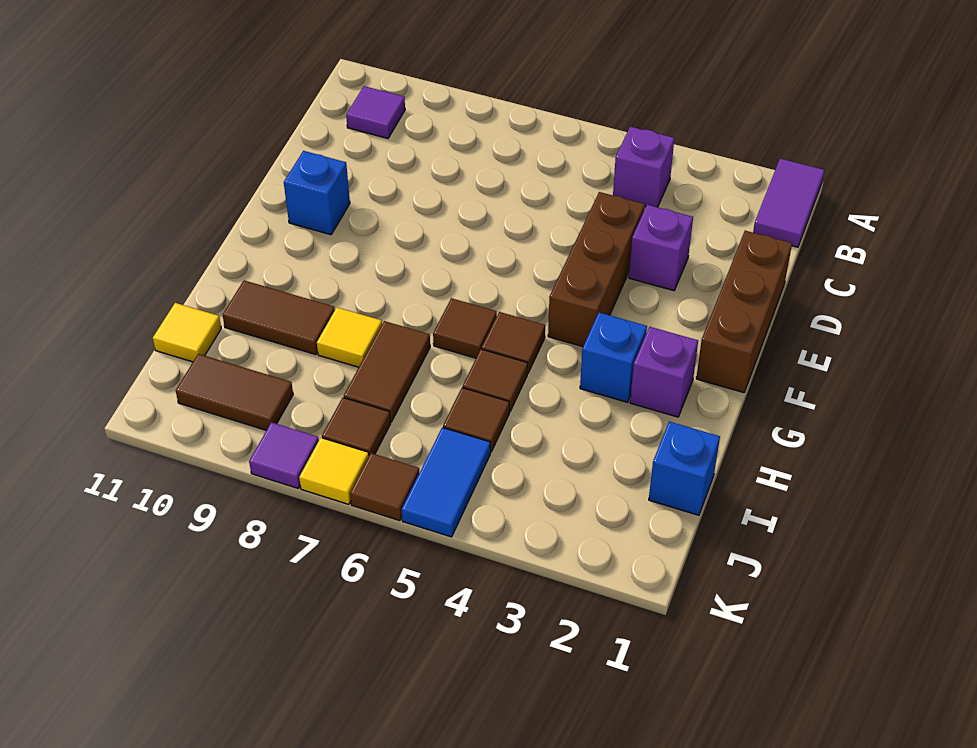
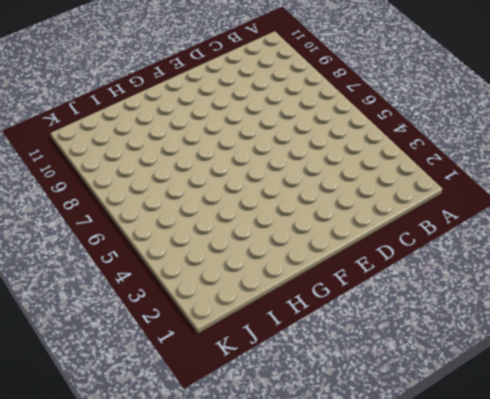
none -> purple tile A1:B1 level 1
none -> purple brick B4 level 1
none -> purple tile B10 level 1

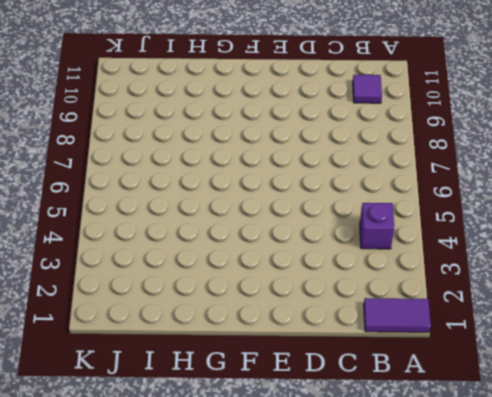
none -> brown brick D1:F1 level 1
none -> purple brick D3 level 1
none -> brown brick D4:F4 level 1

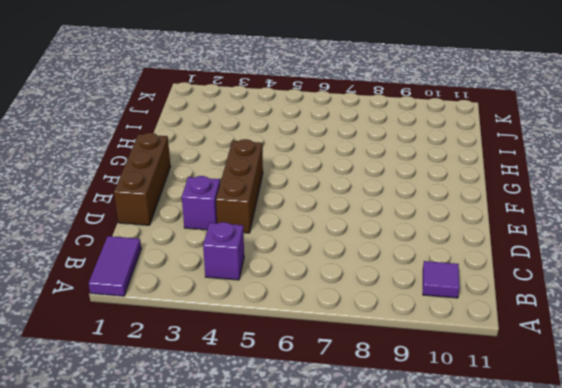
none -> blue brick E10 level 1
none -> purple brick G2 level 1
none -> blue brick G3 level 1

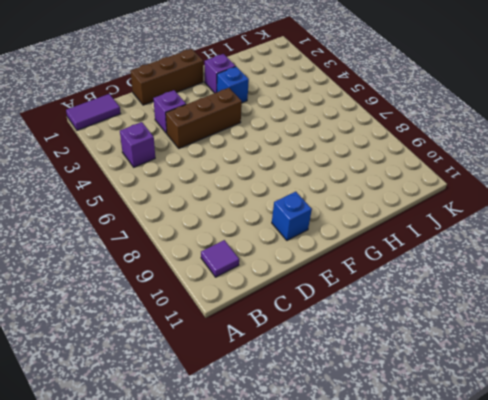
none -> brown tile G5 level 1
none -> brown tile G6 level 1
none -> brown tile H5 level 1

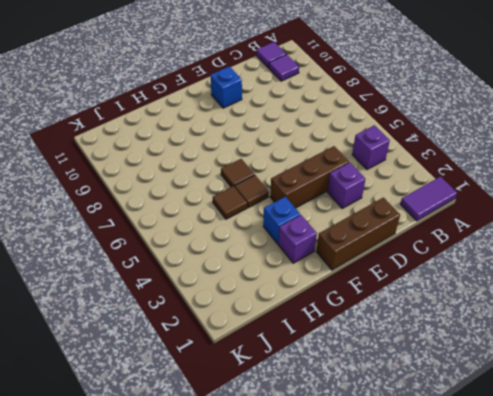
purple tile B11 level 1 -> purple tile K8 level 1
none -> brown tile H7:I7 level 1
none -> yellow tile H8 level 1
none -> brown tile H9:H10 level 1

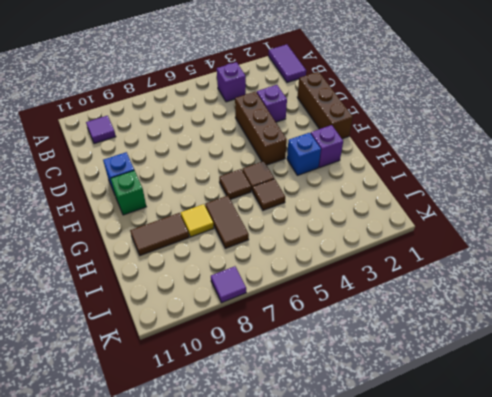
green brick F10 level 1 -> none
none -> blue brick I1 level 1
none -> brown tile I5 level 1
none -> yellow tile I11 level 1

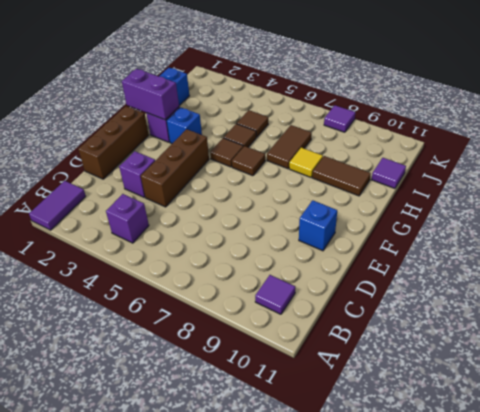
purple brick G1:G2 level 2 -> none
purple tile I11 level 1 -> yellow tile I11 level 1
none -> blue tile J5:K5 level 1
none -> brown tile J7 level 1
none -> brown tile J9:J10 level 1

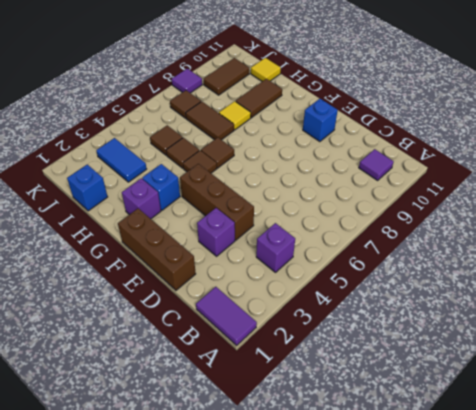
blue tile I3:J3 level 1 -> blue tile J5:K5 level 1
none -> brown tile K6 level 1
none -> yellow tile K7 level 1

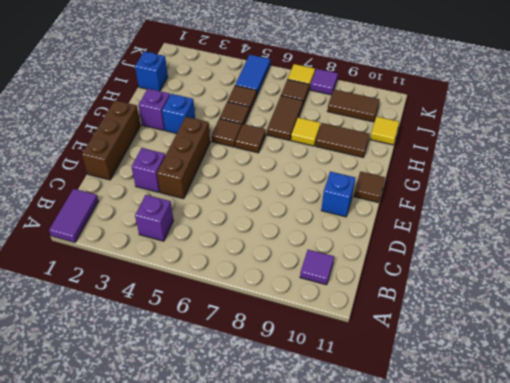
brown tile F11 level 1 -> brown tile K6 level 1

